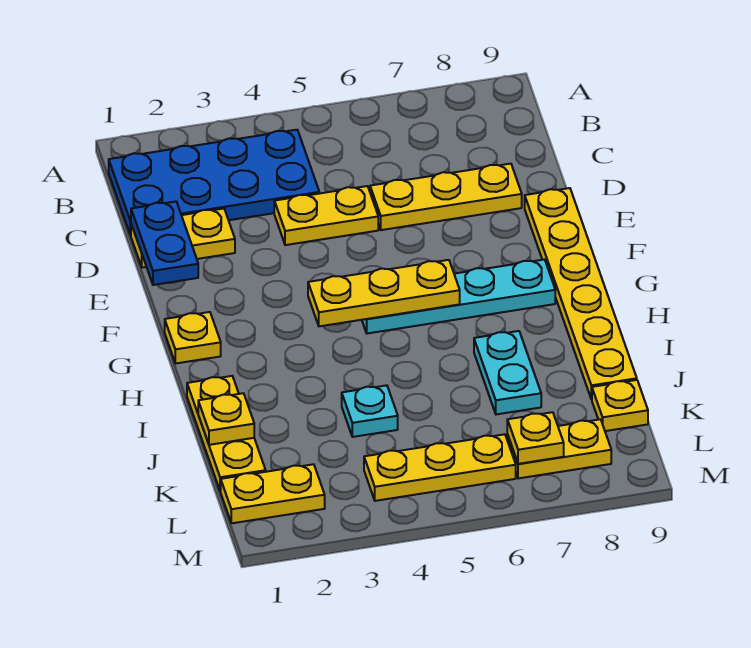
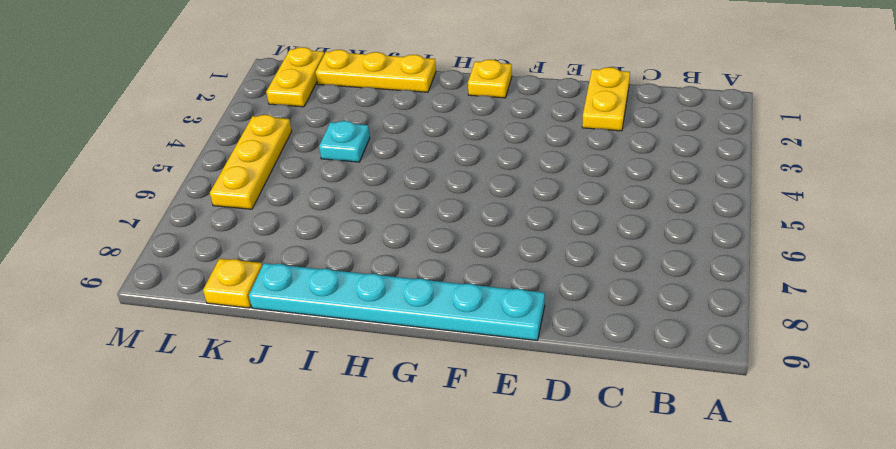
cyan plate E9:J9 level 1 -> yellow plate E9:J9 level 1
none -> blue plate B1:C4 level 1
none -> yellow plate D4:D5 level 1
none -> yellow plate D6:D8 level 1

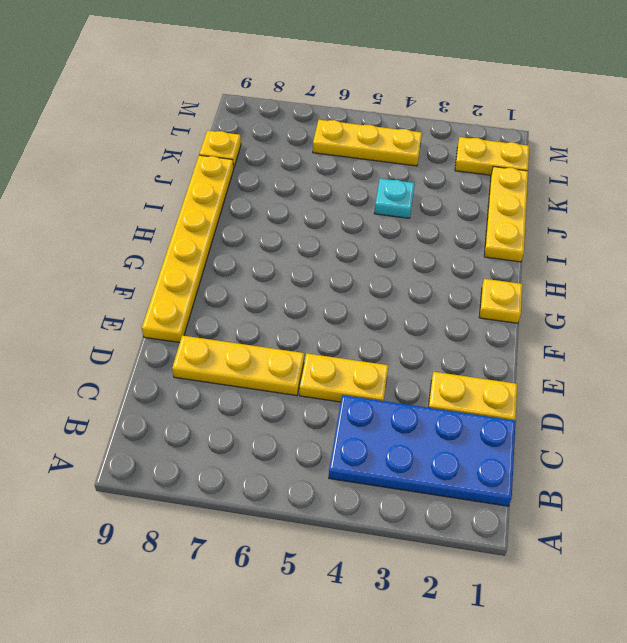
none -> cyan plate G5:G8 level 1
none -> cyan plate I7:J7 level 1
none -> yellow plate L7:L8 level 1

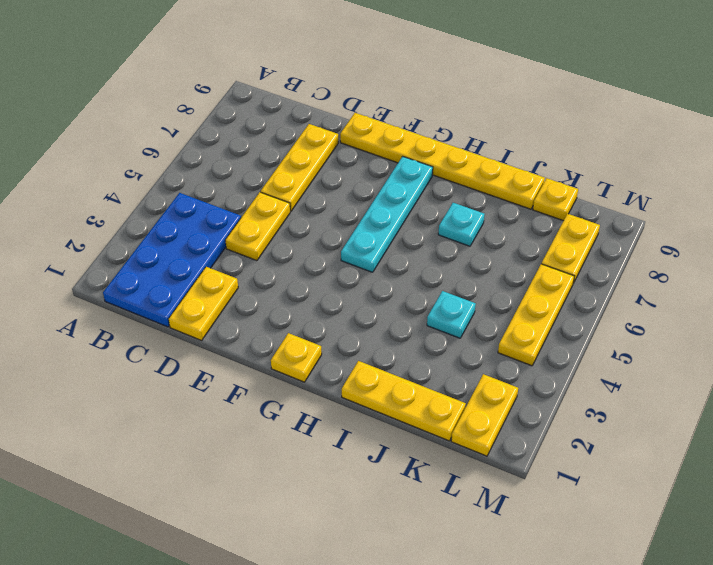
cyan plate I7 level 1 -> cyan plate I7:J7 level 1
none -> blue plate D1:E1 level 2
none -> yellow plate G4:G6 level 2
none -> yellow plate J1 level 2

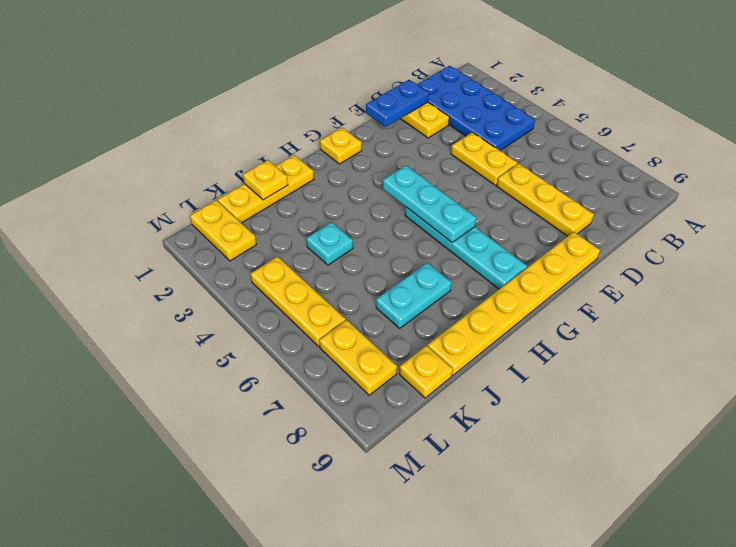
cyan plate G4:G6 level 2 -> yellow plate G4:G6 level 2
none -> yellow plate L7 level 2

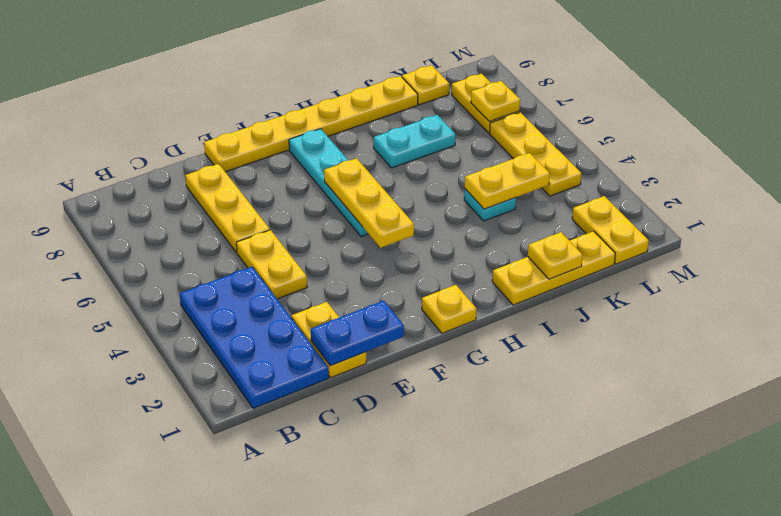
yellow plate J4:K4 level 2 -> none

